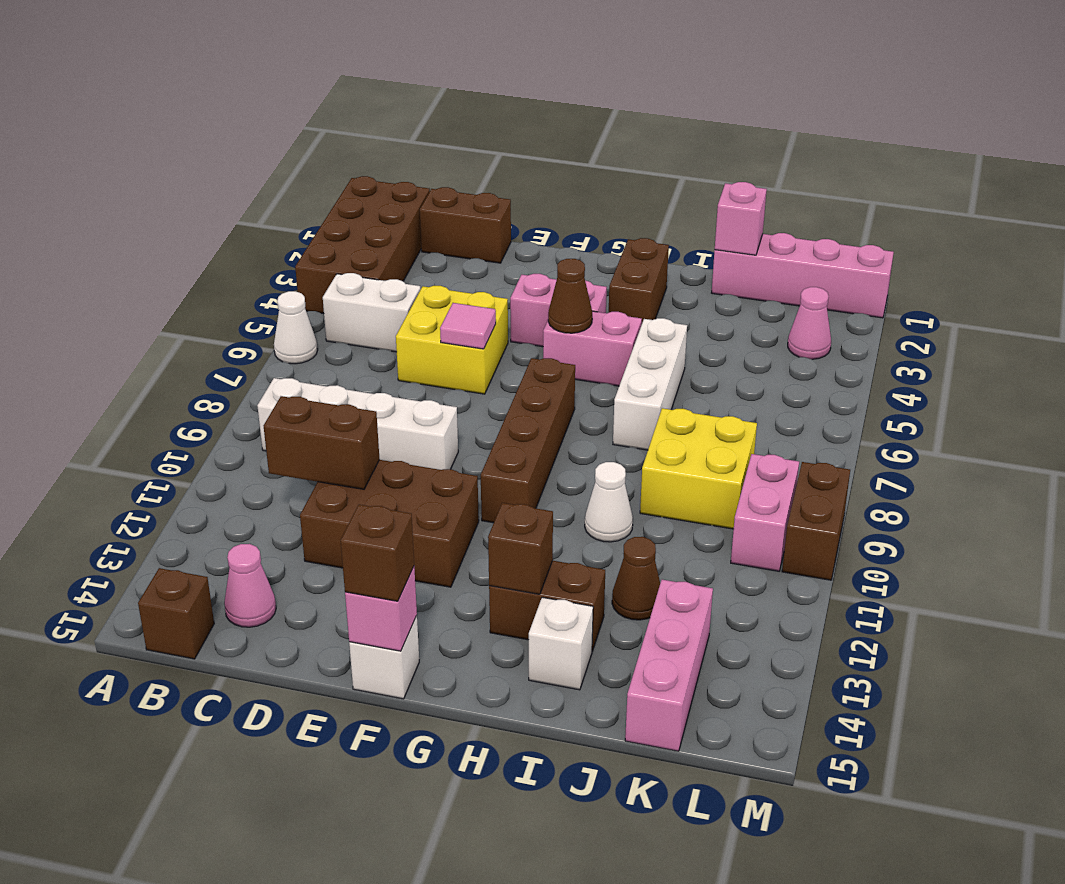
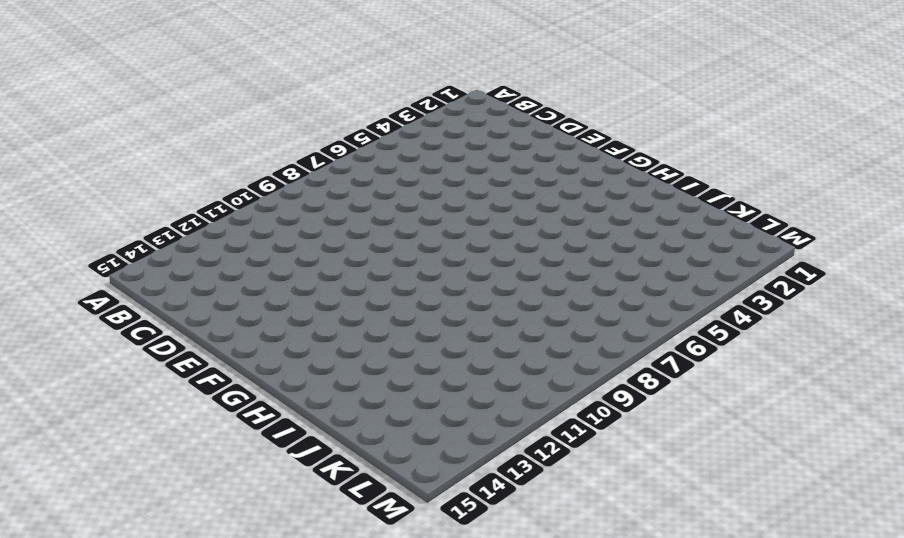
none -> brown brick A1:B4 level 1
none -> white cone A6 level 1
none -> white brick B5:C5 level 1
none -> white brick B9:E9 level 1

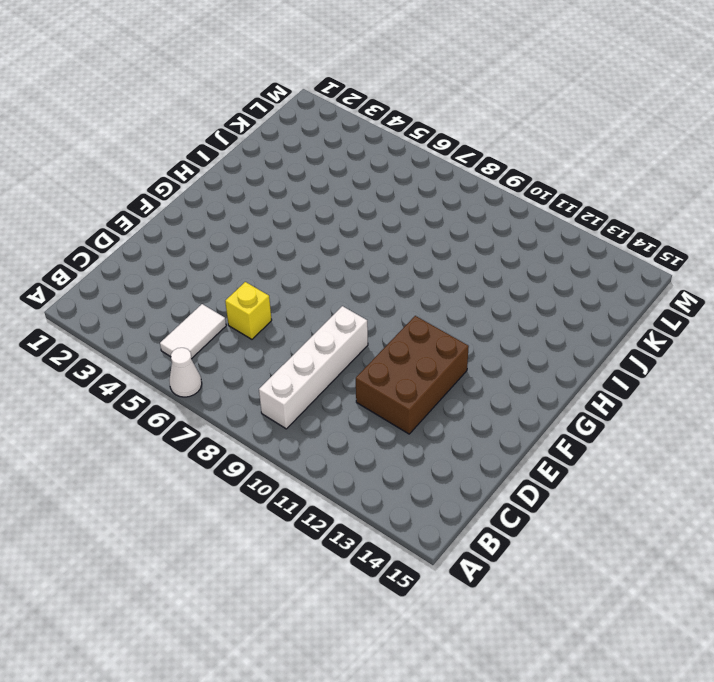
white tile B5:C5 level 1 -> white brick B5:C5 level 1
yellow brick D6 level 1 -> yellow brick D5:E6 level 1
none -> brown brick A1:B4 level 1
none -> brown brick B15 level 1
none -> brown brick C1:D1 level 1
none -> pink cone C14 level 1

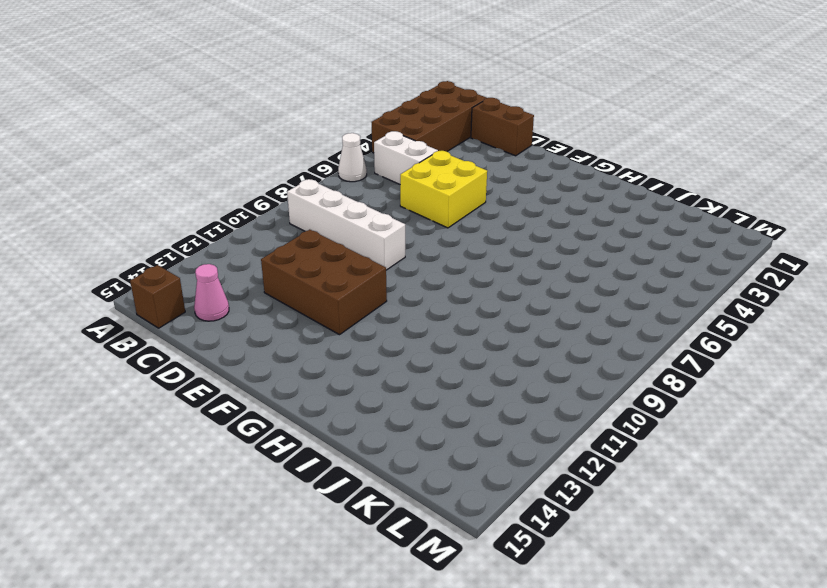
none -> pink brick F4:G4 level 1
none -> white brick F15 level 1
none -> pink brick G5:H5 level 1
none -> brown brick G7:G10 level 1

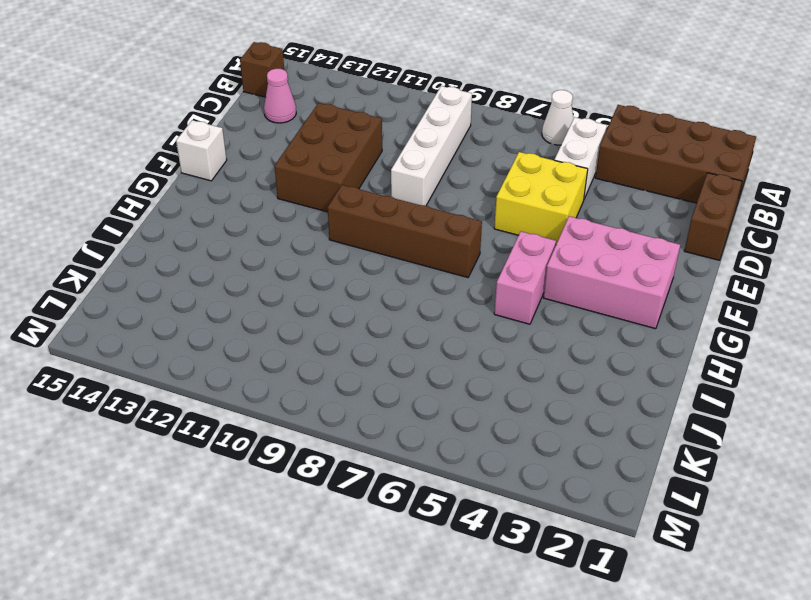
pink brick F2:G4 level 1 -> pink brick F4:G4 level 1
none -> brown brick H2:H3 level 1
none -> brown brick H13:I13 level 1
none -> white brick I5:I7 level 1
none -> white cone I10 level 1

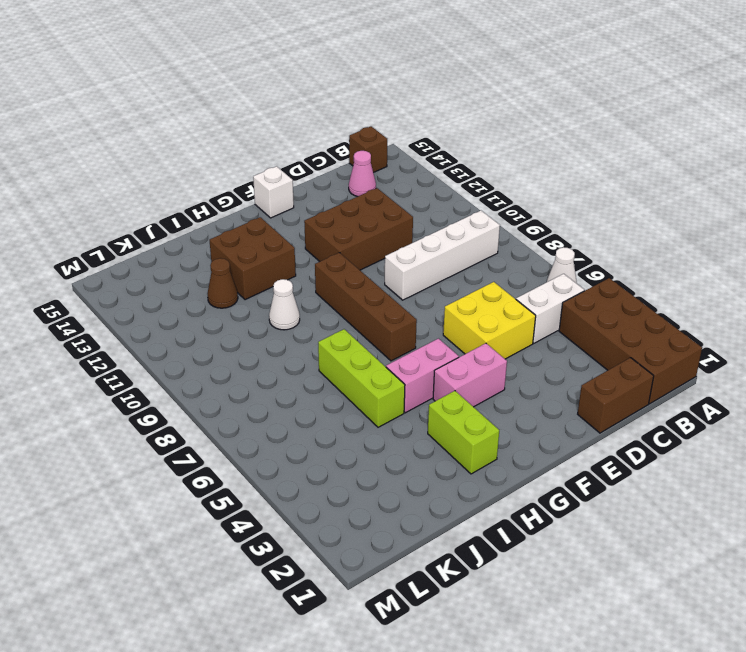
lime brick H2:H3 level 1 -> brown brick H2:H3 level 1
brown brick H12:I13 level 1 -> brown brick H13:I13 level 1
lime brick I5:I7 level 1 -> white brick I5:I7 level 1
none -> white brick I14 level 1
none -> pink brick J1:M1 level 1
none -> yellow brick J8:K9 level 1
none -> pink brick K13:K15 level 1

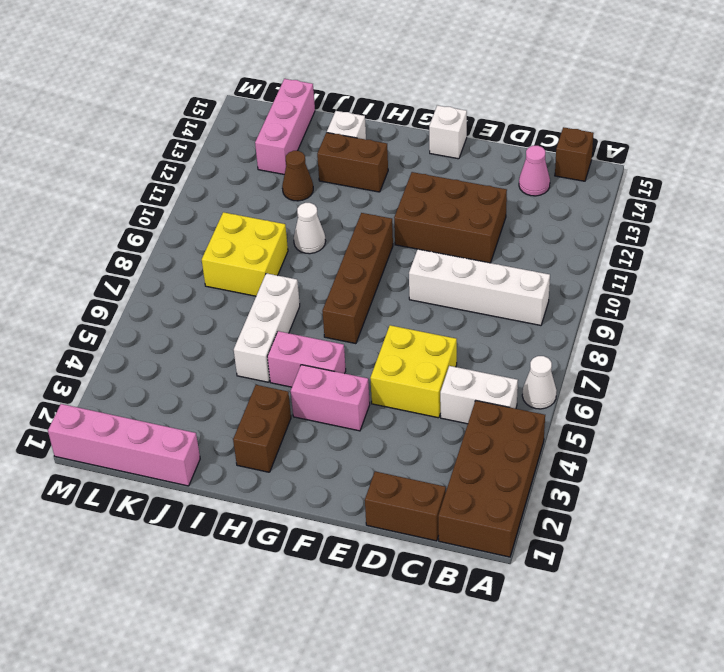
none -> pink cone L3 level 1
none -> pink brick L9:L10 level 1
none -> brown brick M9:M10 level 1
none -> brown brick C11:D11 level 2

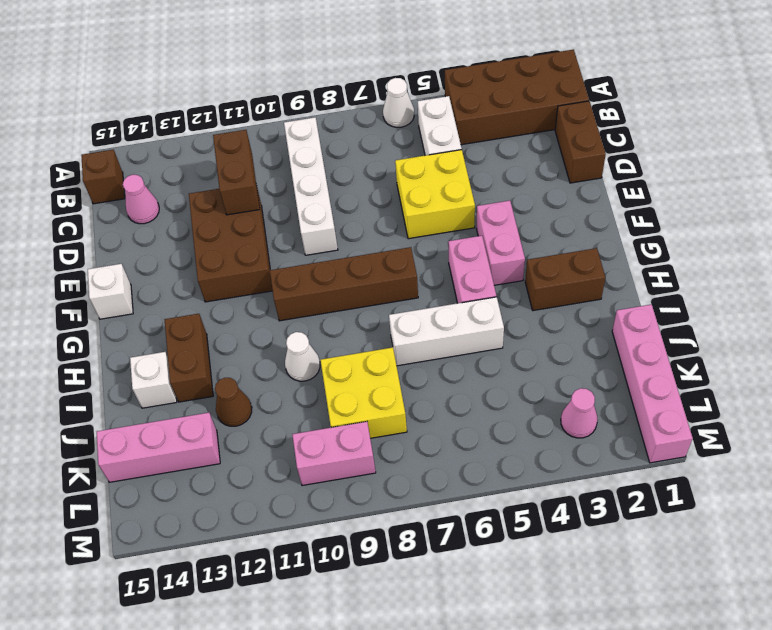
none -> brown brick M9:M10 level 1
none -> pink tile E6 level 2
none -> pink brick F15 level 2
none -> brown cone G5 level 2

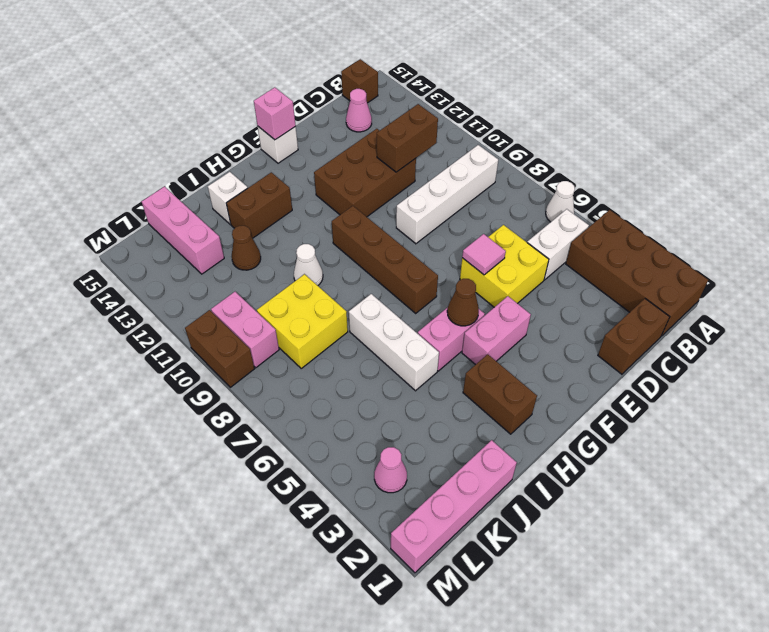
none -> brown brick H13 level 2
none -> pink brick J1 level 2
none -> brown brick F15 level 3

